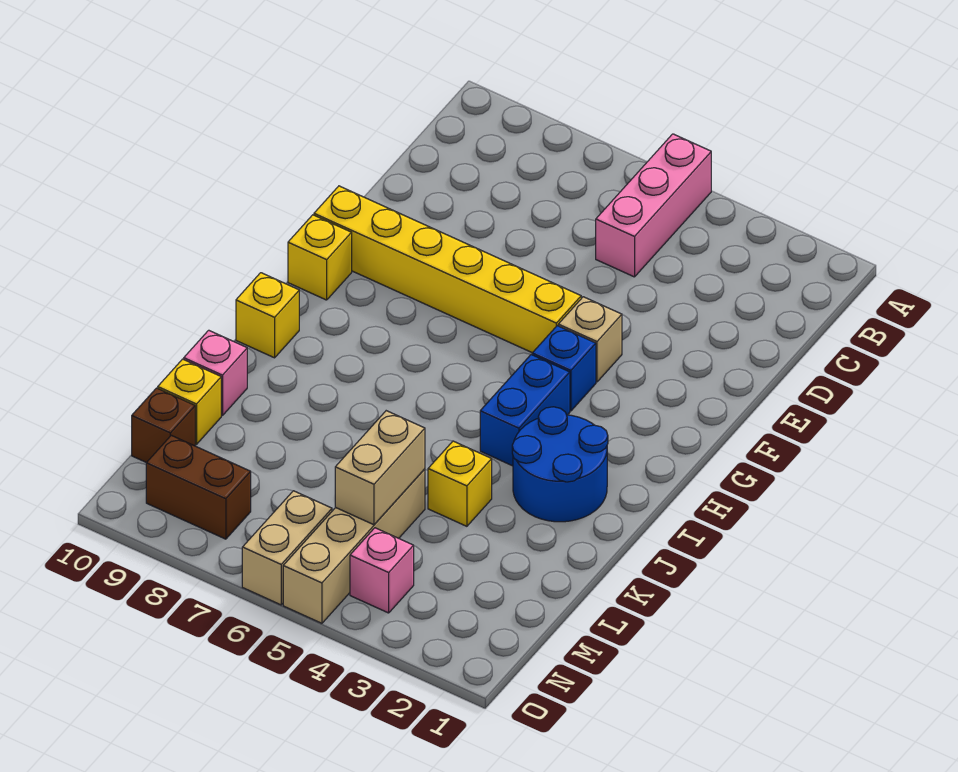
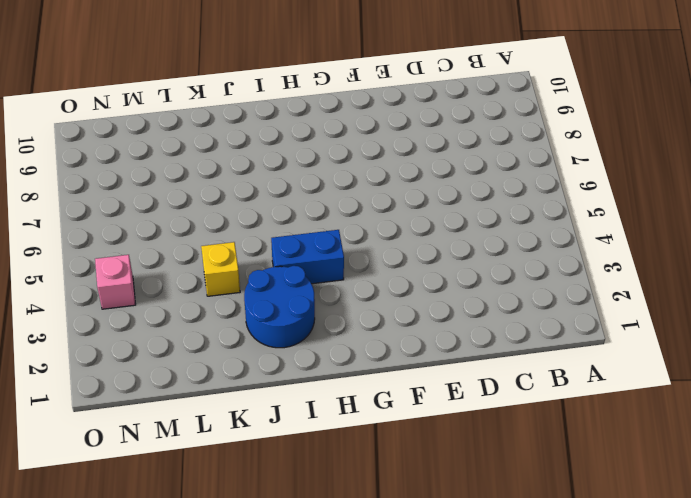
none -> pink brick A5:C5 level 1
none -> tan brick F4 level 1
none -> yellow brick F5:F10 level 1

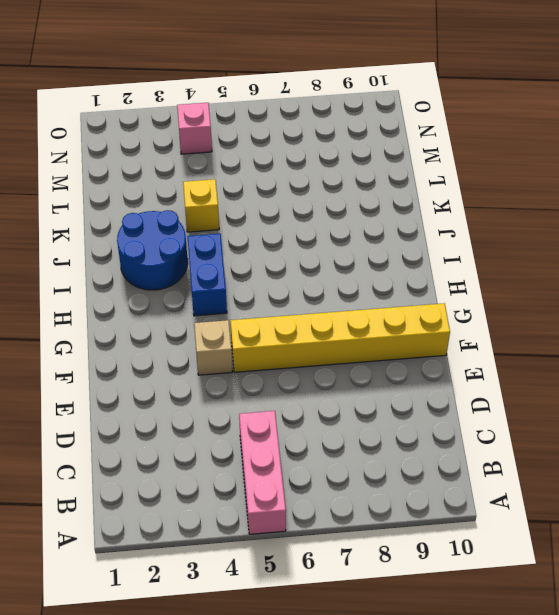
none -> blue brick G4 level 1
none -> yellow brick G10 level 1
none -> yellow brick I10 level 1

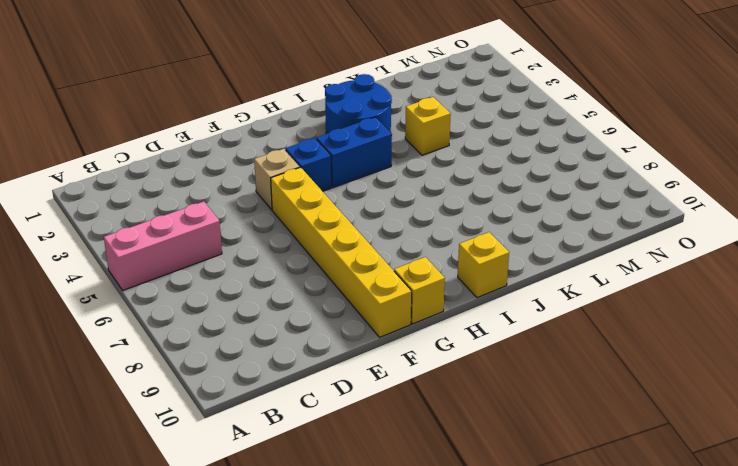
none -> pink brick K10 level 1
none -> tan brick L5:O5 level 1
none -> yellow brick L10 level 1

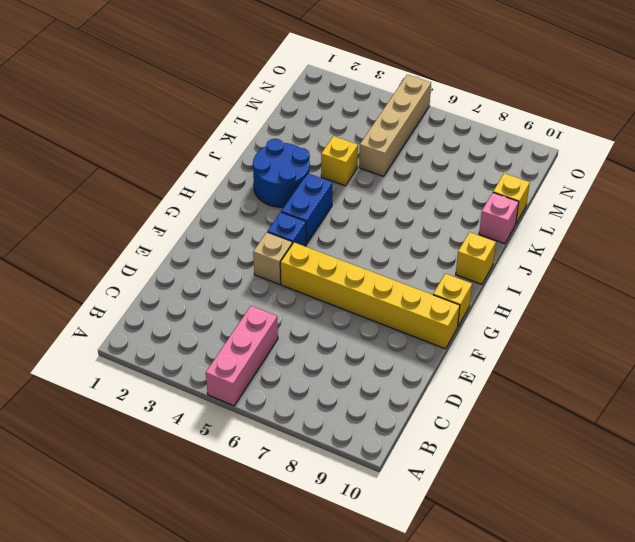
none -> brown brick M10 level 1
none -> pink brick N4 level 1
none -> tan brick N6:O6 level 1

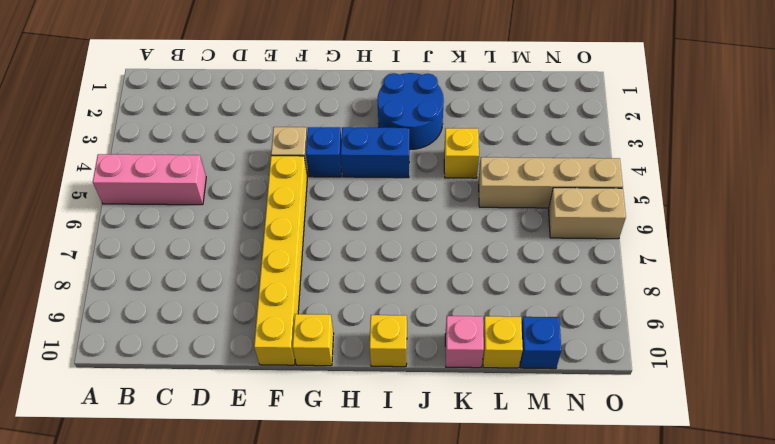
blue brick M10 level 1 -> brown brick M10 level 1
none -> pink brick N4 level 1
none -> brown brick N8:N9 level 1
none -> tan brick L5:M5 level 2

